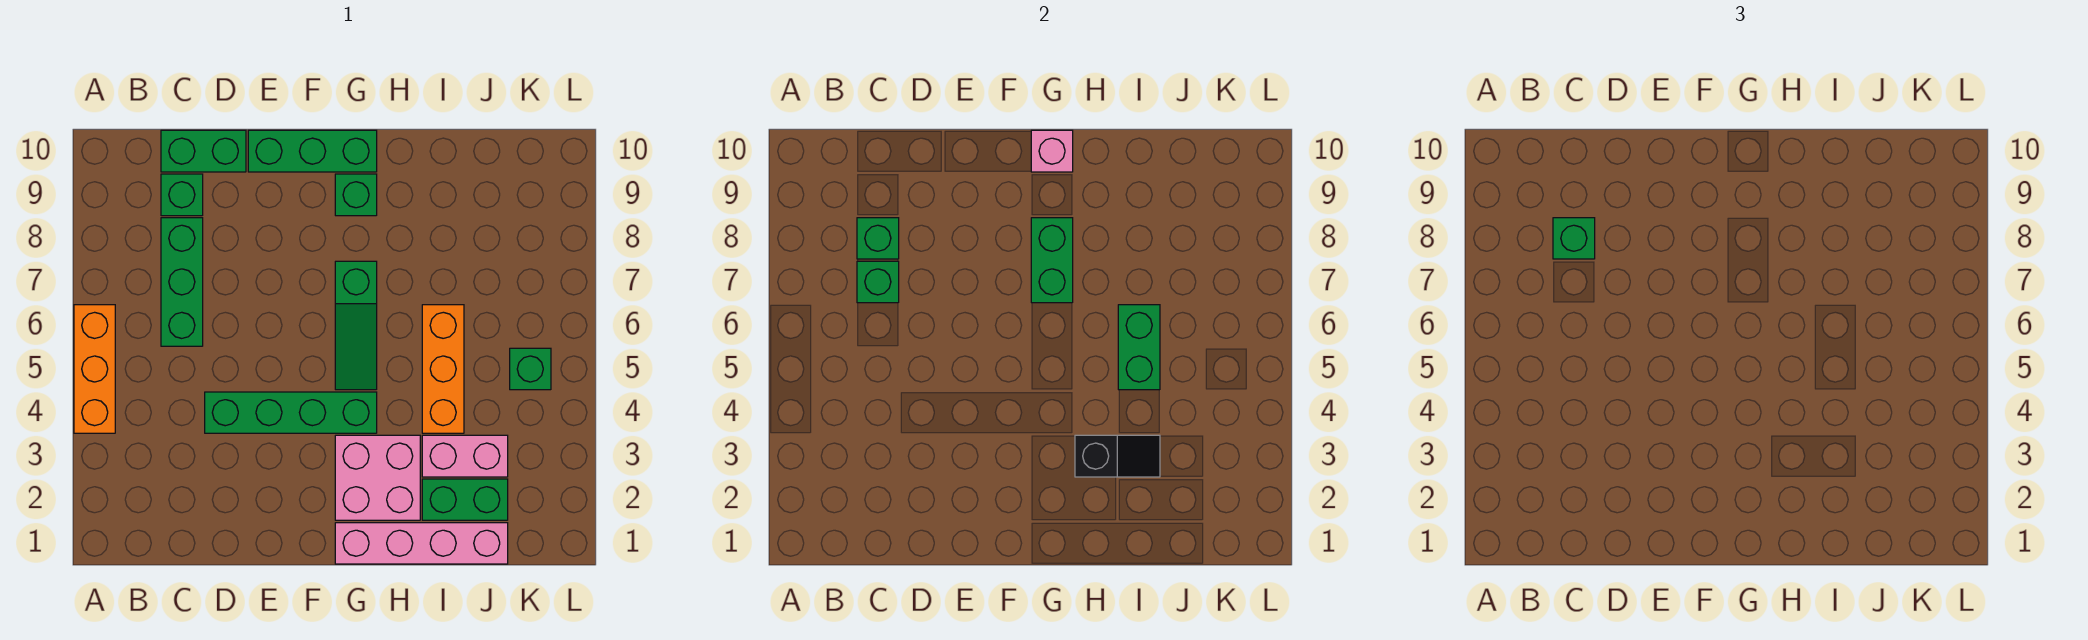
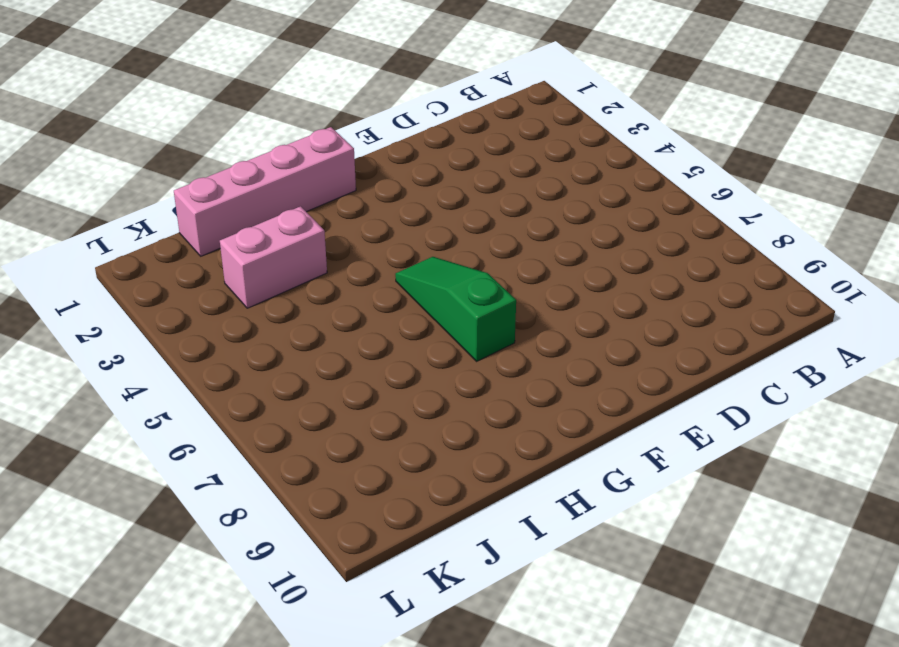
none -> orange brick A4:A6 level 1
none -> green brick C6:C8 level 1
none -> green brick C9 level 1

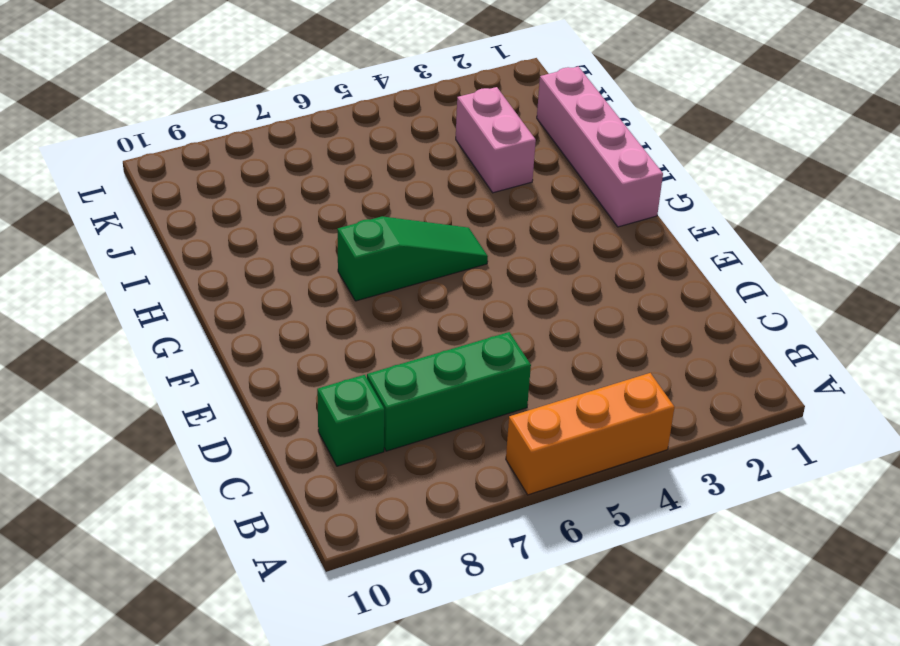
none -> green brick C10:D10 level 1
none -> green brick D4:G4 level 1
none -> green brick E10:G10 level 1

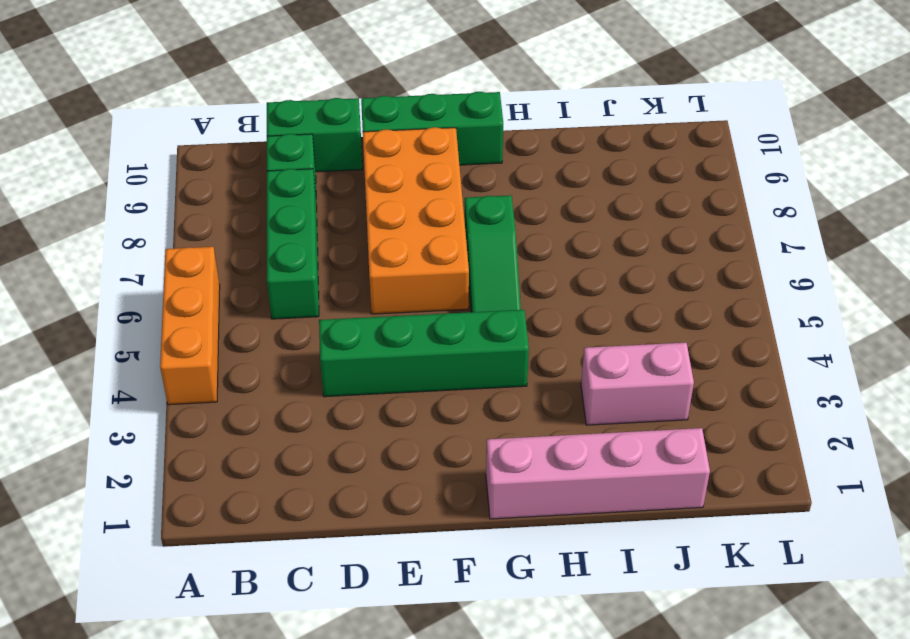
orange brick E6:F9 level 1 -> none
none -> pink brick G2:H3 level 1
none -> green brick G9 level 1
none -> green brick I2:J2 level 1

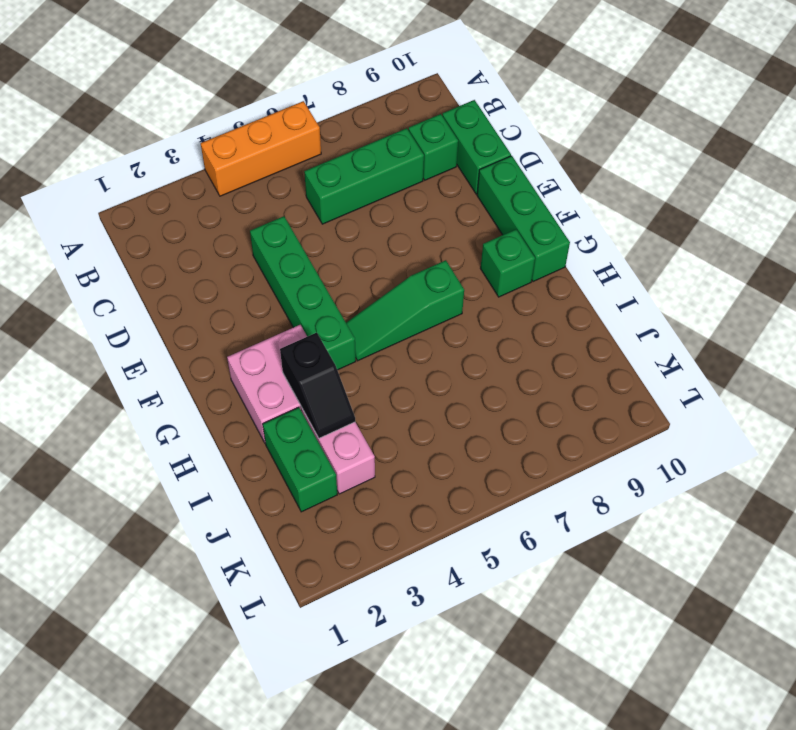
none -> pink brick G1:J1 level 1
none -> orange brick I4:I6 level 1
none -> green brick K5 level 1

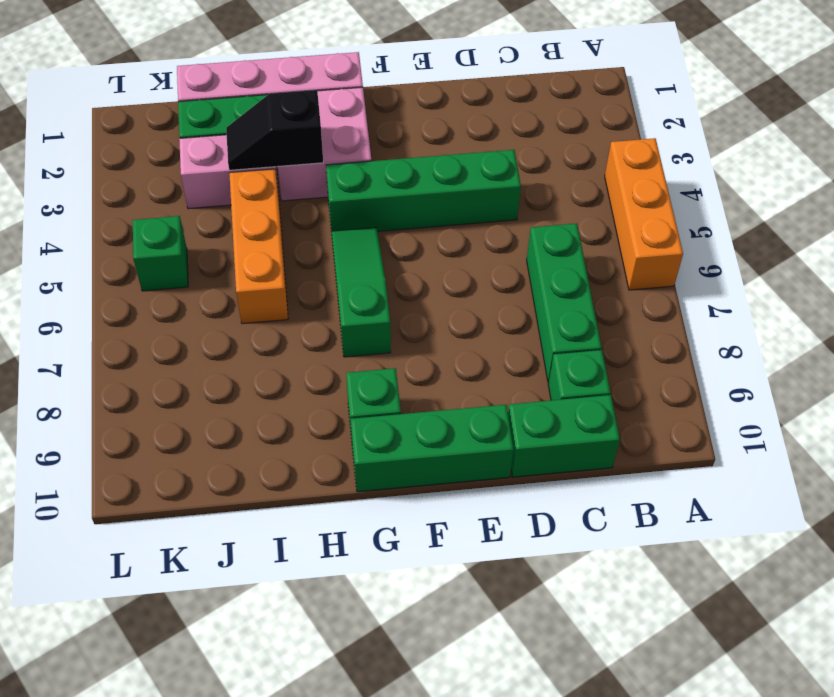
none -> green brick C7 level 2
none -> green brick C8 level 2
none -> green brick G7:G8 level 2

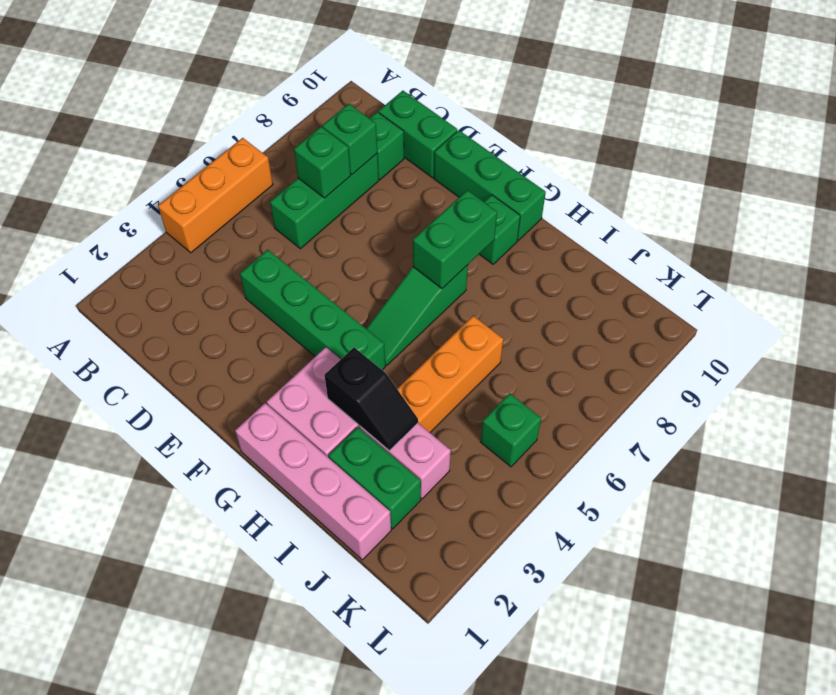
none -> pink brick G10 level 2
none -> green brick I5:I6 level 2
none -> green brick C8 level 3

